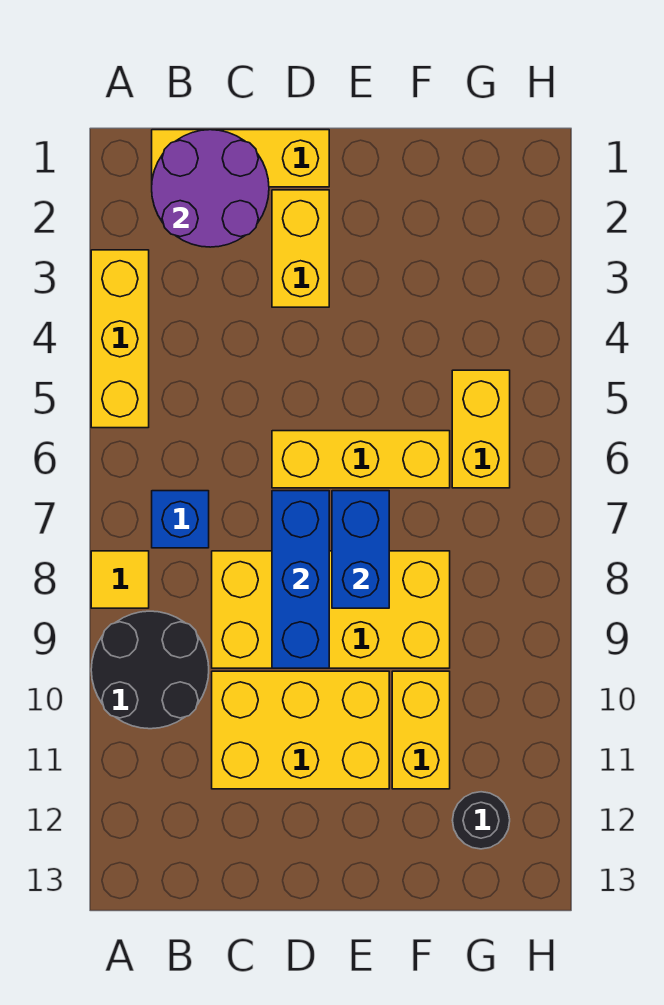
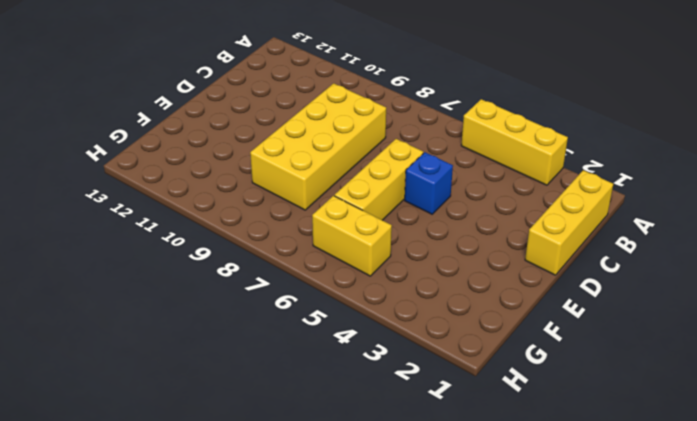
blue brick D5 level 1 -> blue brick B7 level 1
none -> yellow tile A8 level 1
none -> black round brick A9:B10 level 1
none -> yellow brick C10:E11 level 1

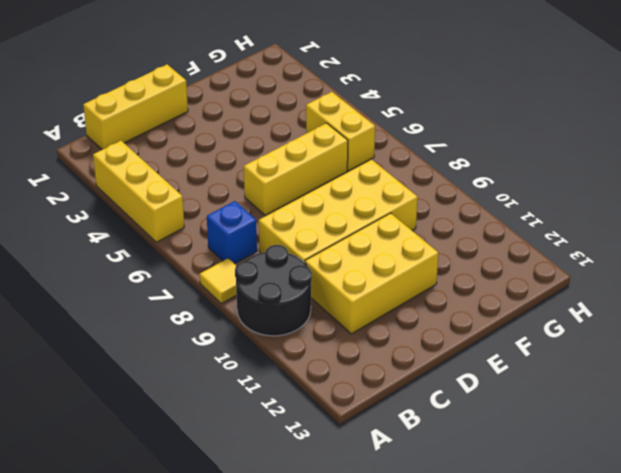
none -> yellow brick D2:D3 level 1
none -> yellow brick F10:F11 level 1
none -> black round brick G12 level 1

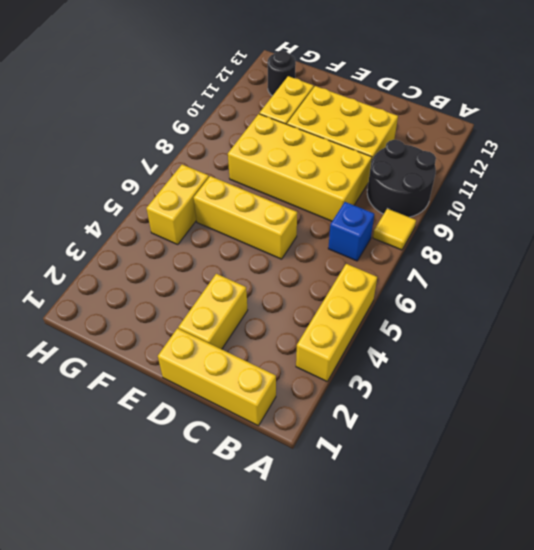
none -> purple round brick B1:C2 level 2
none -> blue brick D7:D9 level 2
none -> blue brick E7:E8 level 2

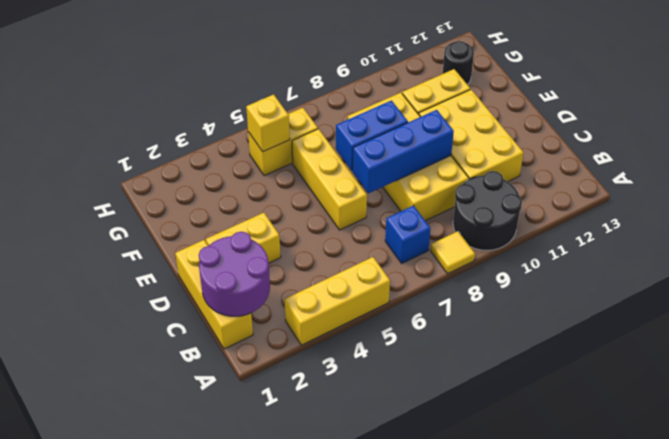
yellow brick G5 level 2 -> none

